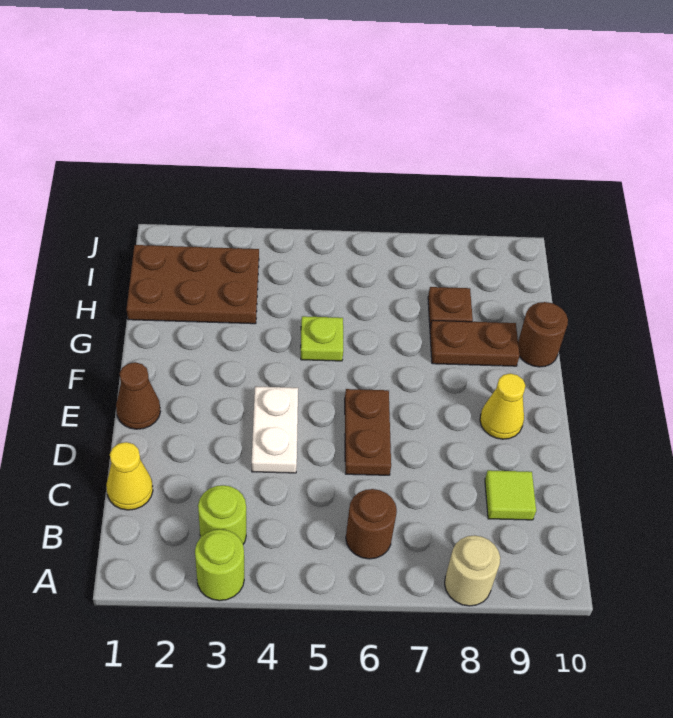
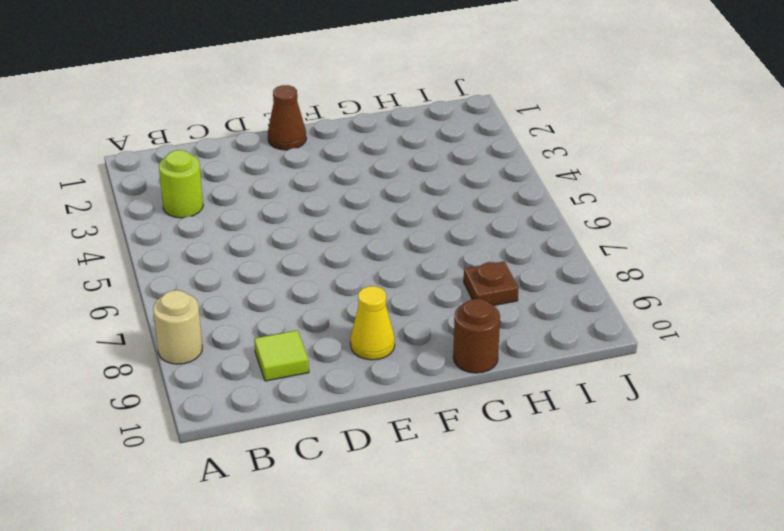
none -> lime round brick A3 level 1
none -> brown round brick B6 level 1
none -> yellow cone C1 level 1

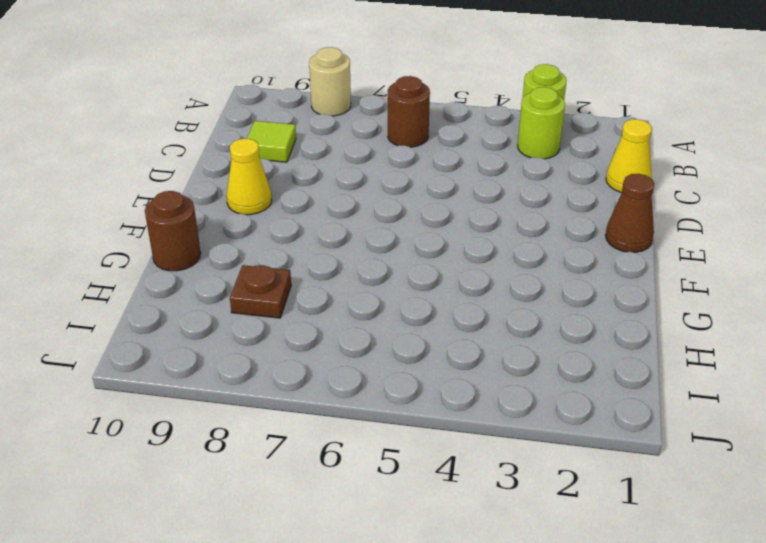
none -> white plate D4:E4 level 1
none -> brown plate D6:E6 level 1
none -> lime plate G5 level 1

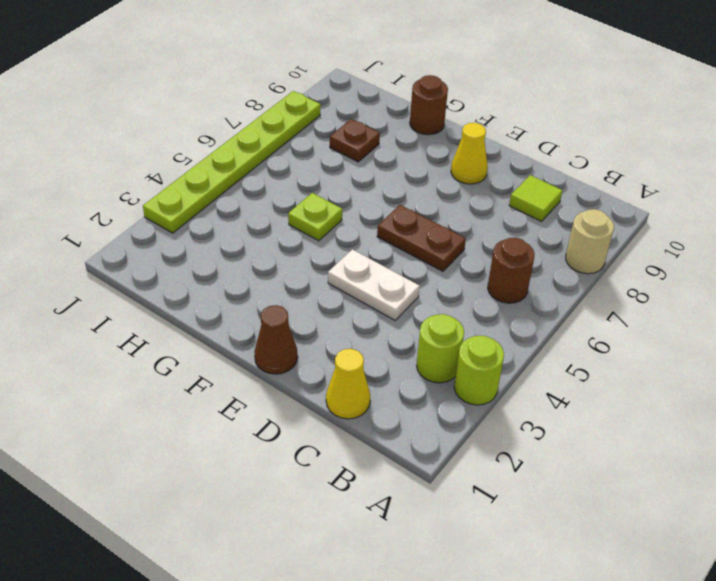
lime plate J3:J8 level 1 -> none
none -> brown plate G8:G9 level 1
none -> brown plate H1:I3 level 1

